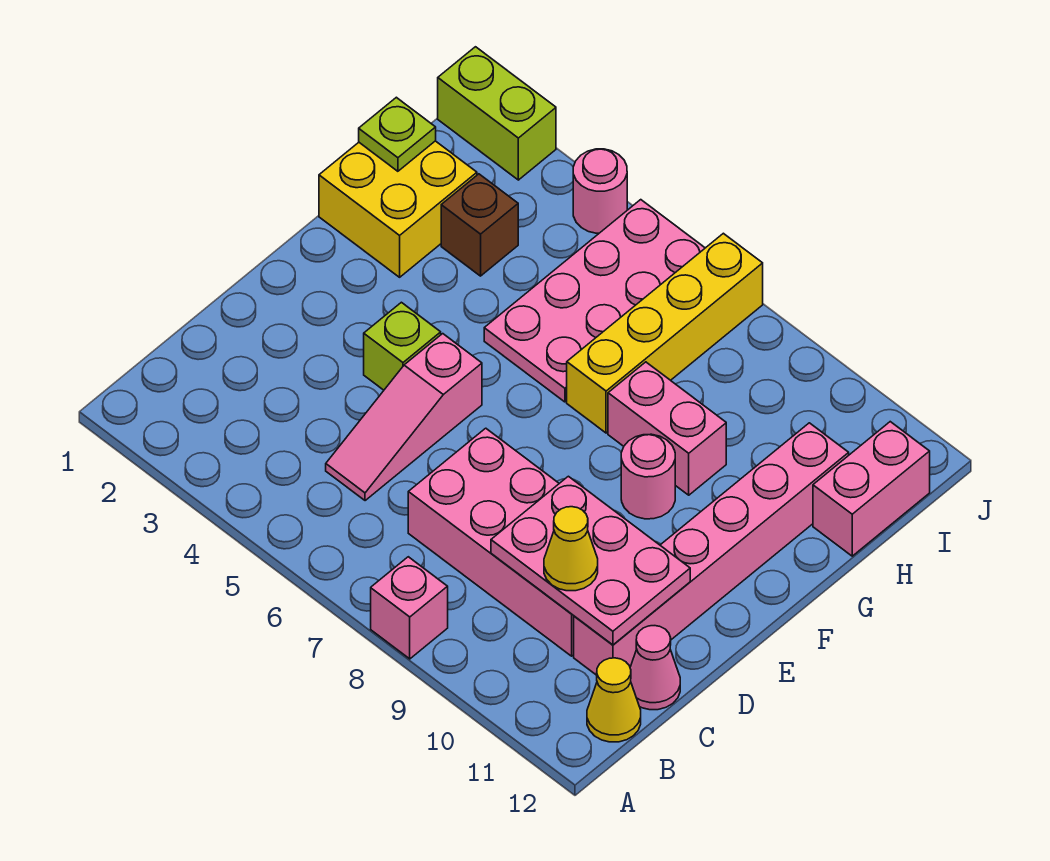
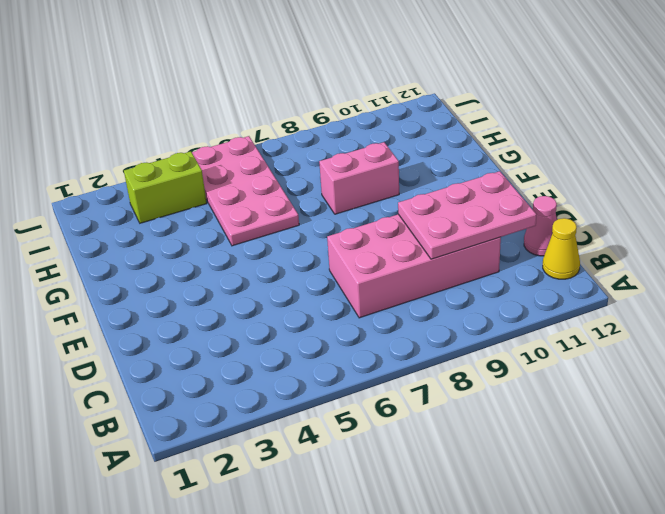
lime brick I3:I4 level 1 -> lime brick J1:J2 level 1
none -> pink brick A8 level 1
none -> pink slope C5:E5 level 1 top E
none -> pink brick C11:H11 level 1

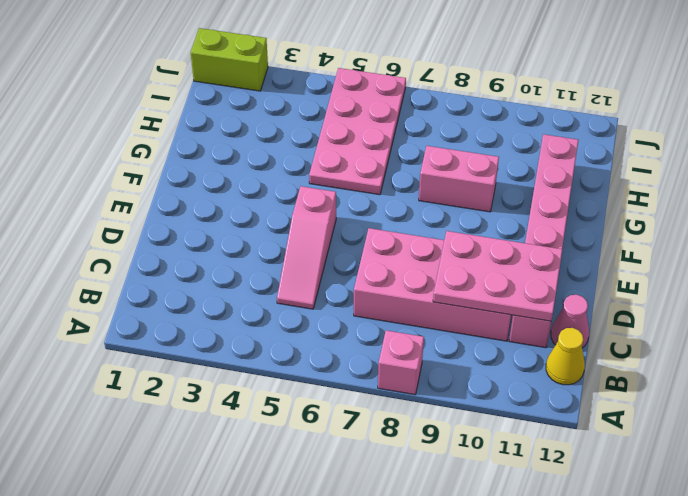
none -> lime brick E4 level 1
none -> pink round brick F9 level 1
none -> yellow brick G1:H2 level 1

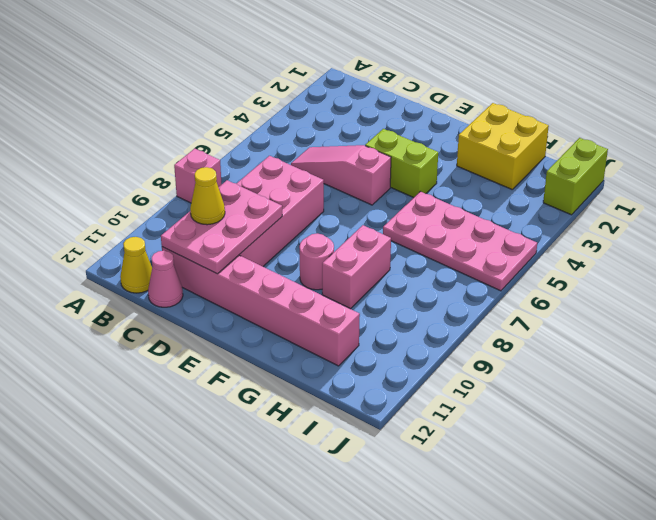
lime brick E4:F4 level 1 -> lime brick E4 level 1
none -> yellow brick G7:J7 level 1
none -> brown brick H3 level 1
none -> pink brick H12:I12 level 1

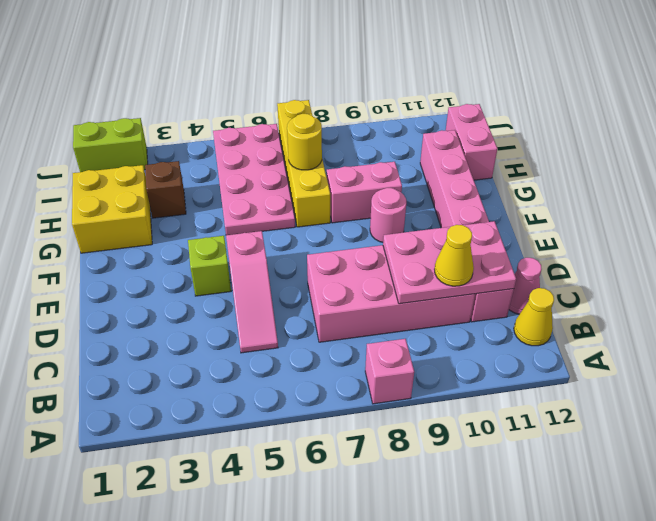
yellow round brick H7 level 2 -> none
none -> pink round brick J4 level 1
none -> lime plate H1 level 2

